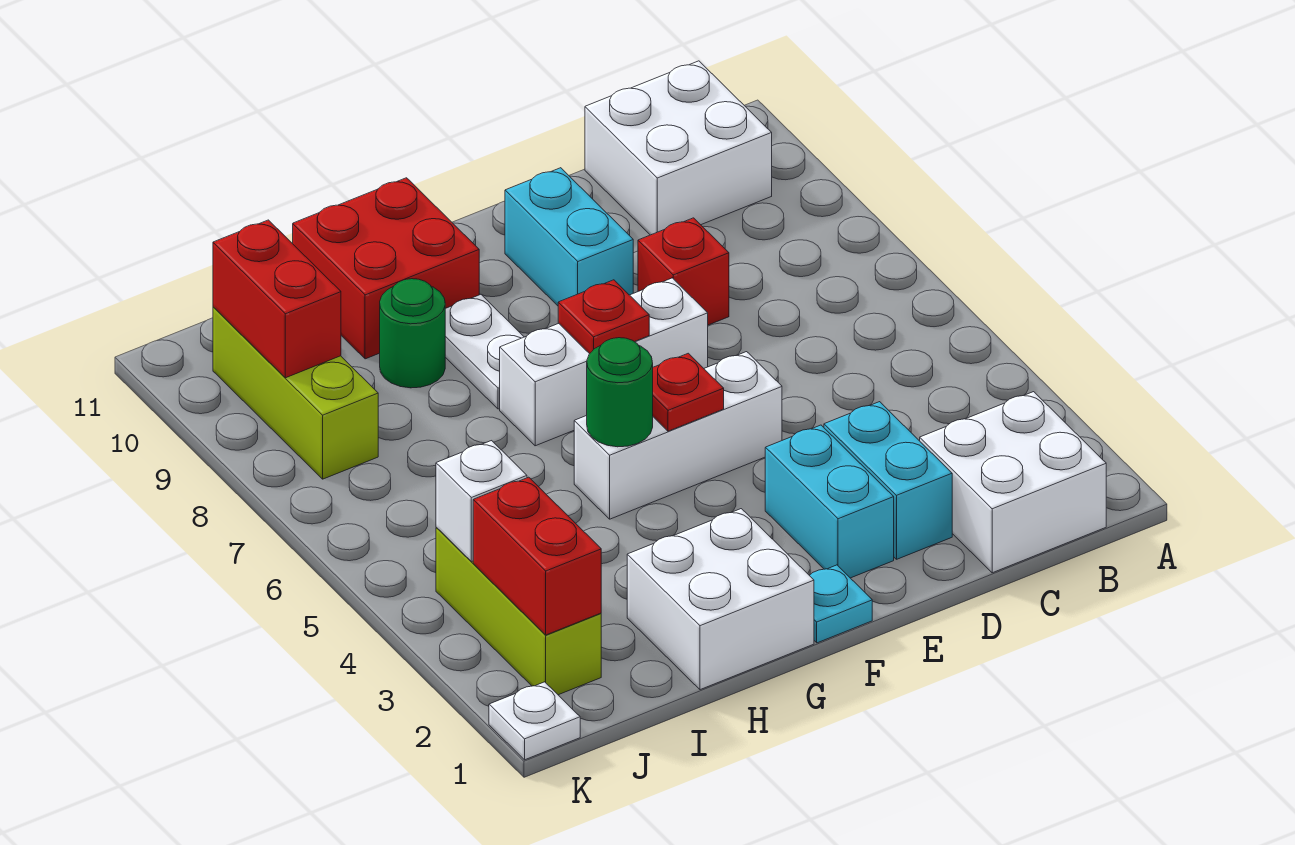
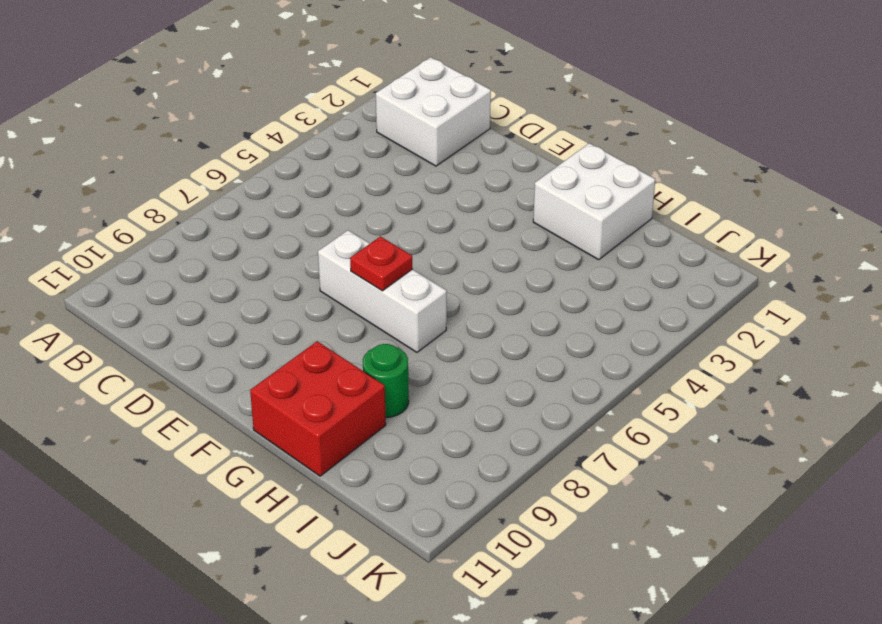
none -> white brick B10:C11 level 1
none -> cyan brick D2:D3 level 1
none -> red brick D8 level 1

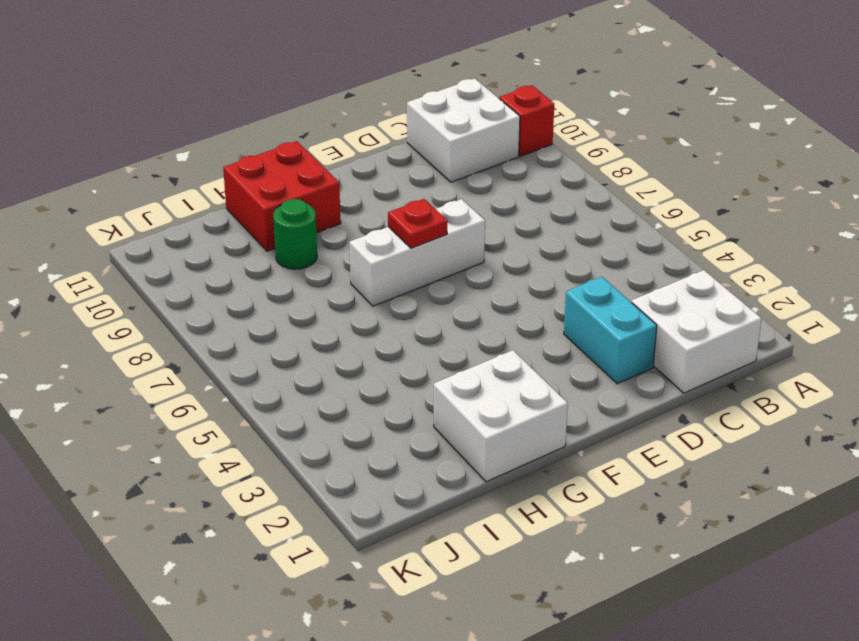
red brick A10 level 1 -> red brick D8 level 1
none -> cyan brick E2:E3 level 1
none -> white brick E5:G5 level 1
none -> cyan brick E9:E10 level 1

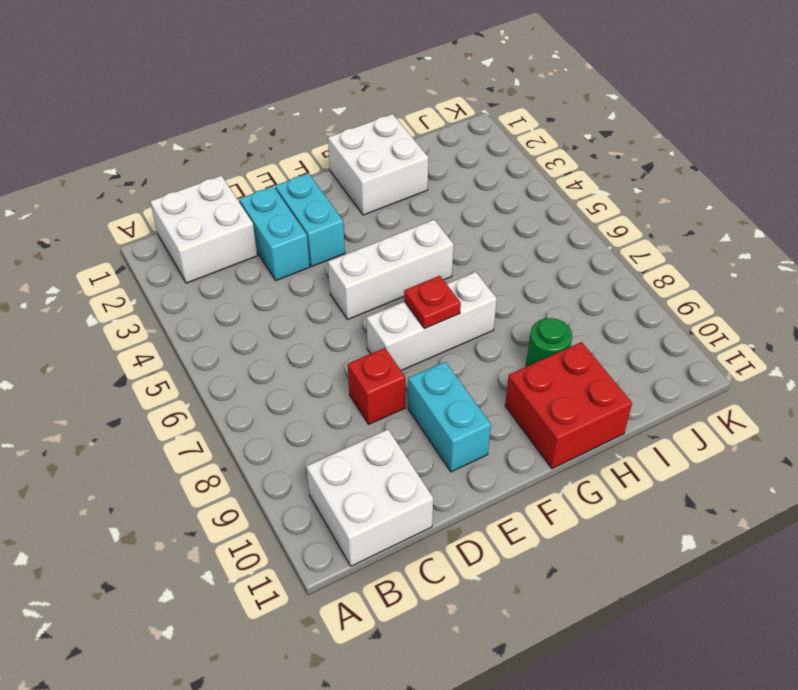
none -> cyan plate F1 level 1
none -> white plate G8:G9 level 1
none -> lime brick J2:J4 level 1

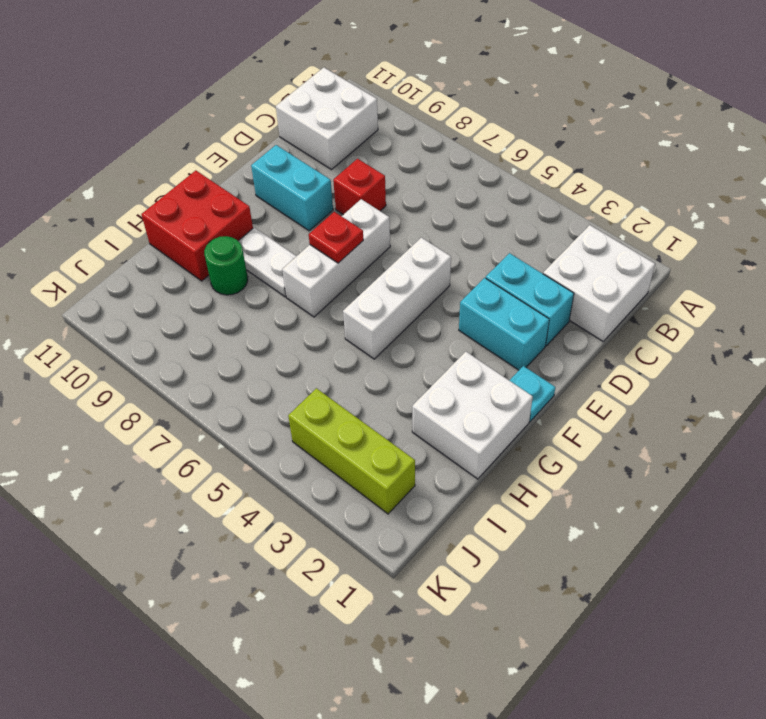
none -> lime brick J8:J10 level 1
none -> white plate K1 level 1
none -> red plate F5 level 2

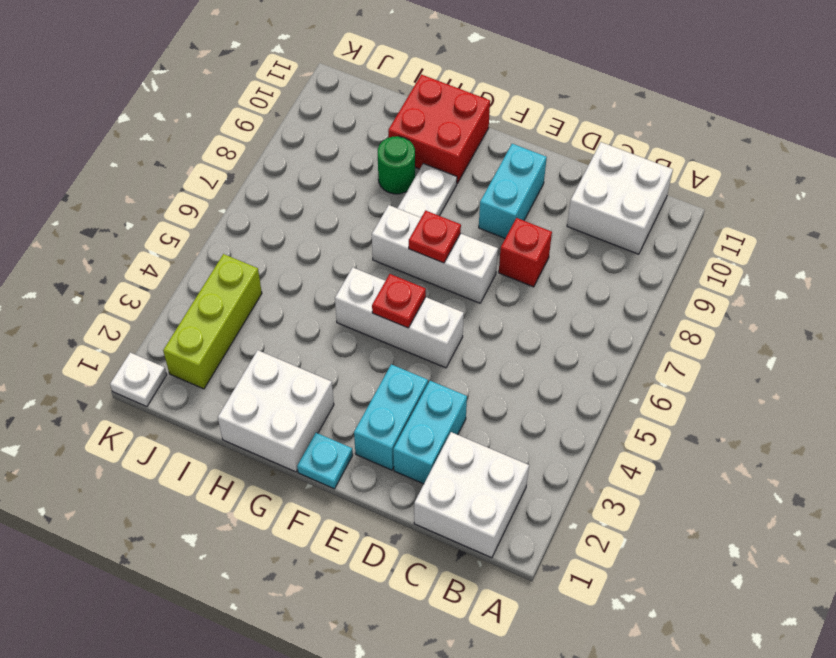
none -> lime brick J8:J10 level 1
none -> green round brick G5 level 2
none -> red brick J2:J3 level 2

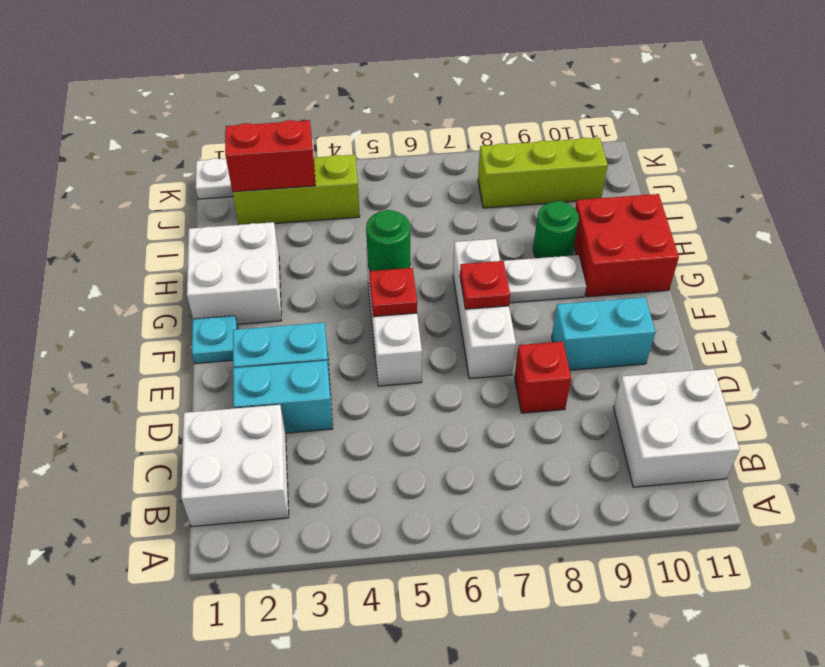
none -> white brick J4 level 2
none -> red brick J9:J10 level 2

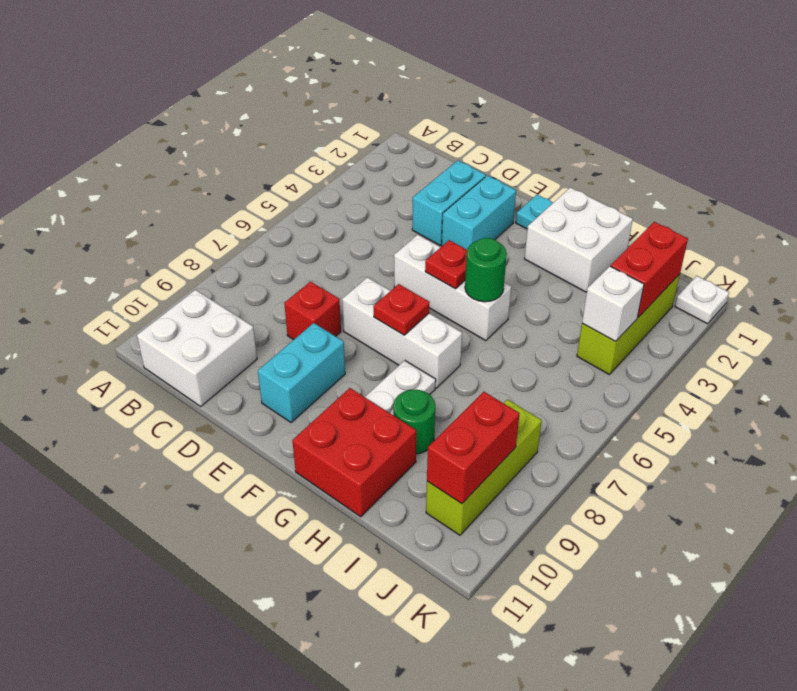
none -> white brick B1:C2 level 1

